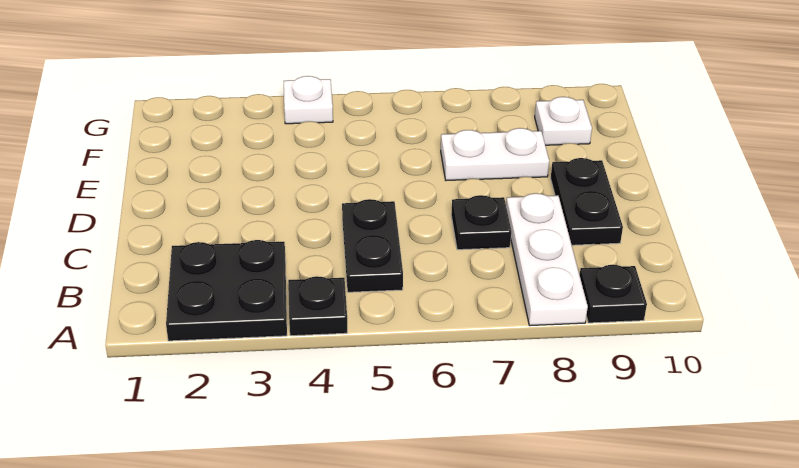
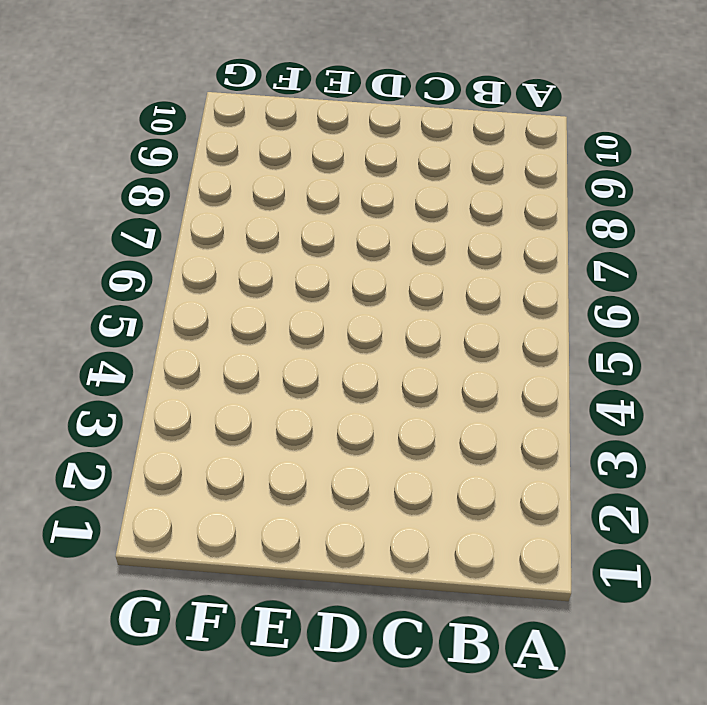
none -> black plate A2:B3 level 1
none -> black plate A4 level 1

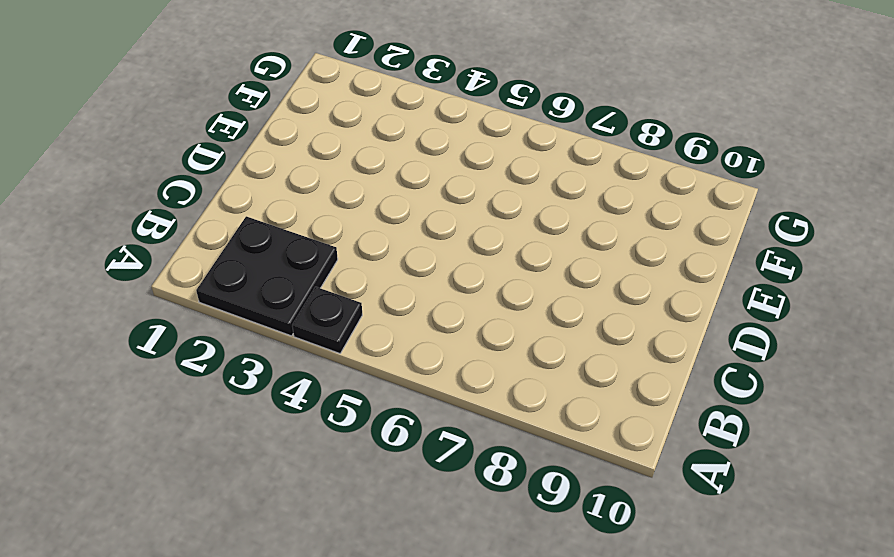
none -> white plate A8:C8 level 1
none -> black plate A9 level 1

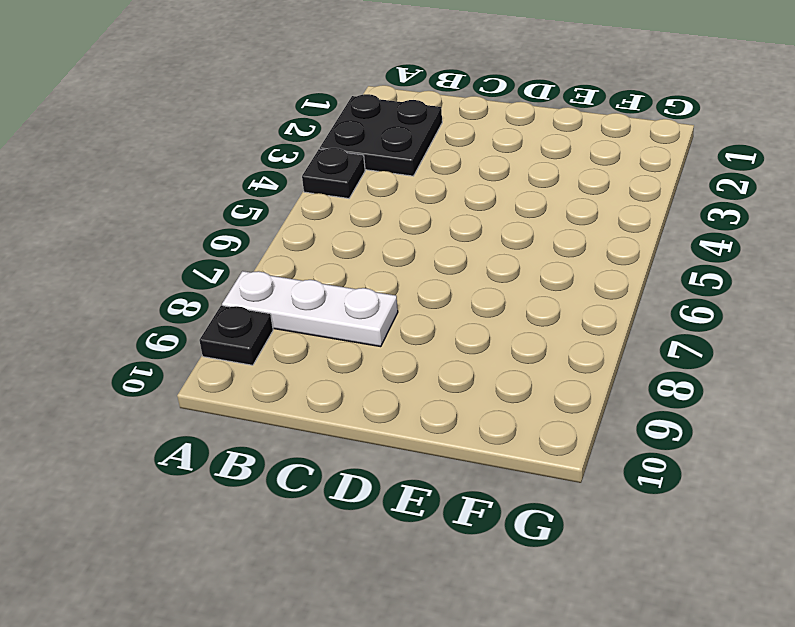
none -> black plate B5:C5 level 1
none -> black plate C7 level 1

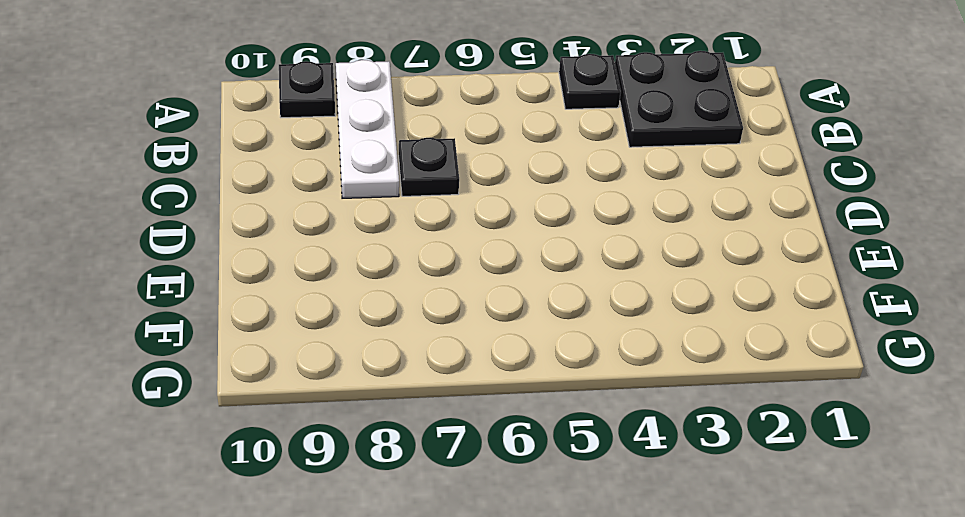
none -> black plate B5:C5 level 1
none -> black plate C9:D9 level 1

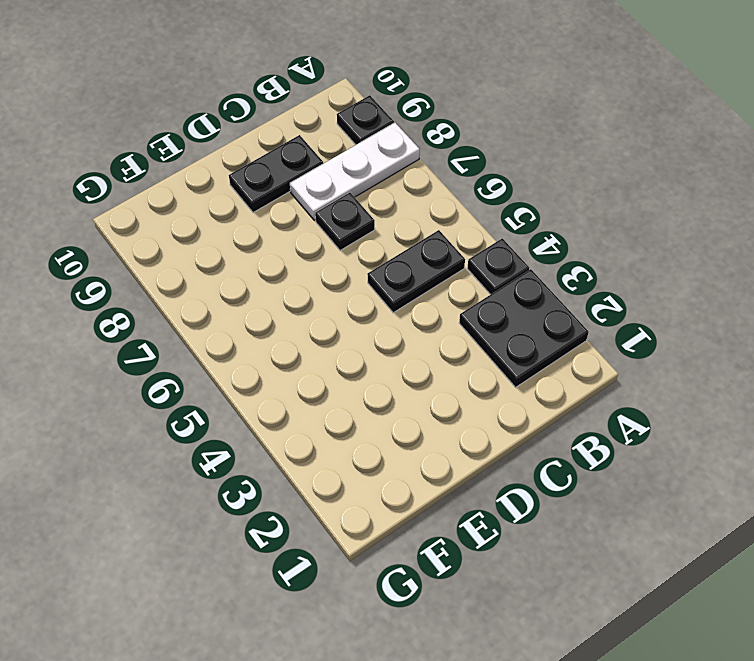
none -> white plate E7:E8 level 1
none -> white plate F9 level 1

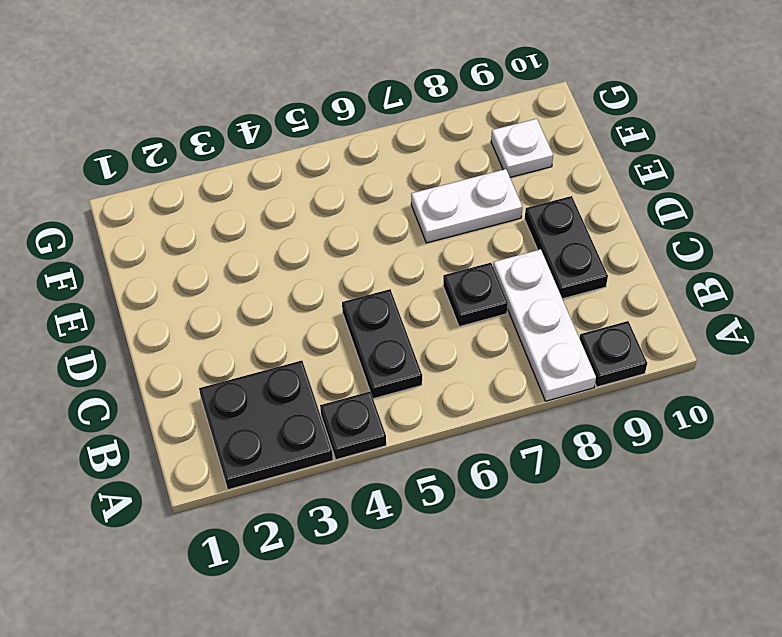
none -> white plate G4 level 1

